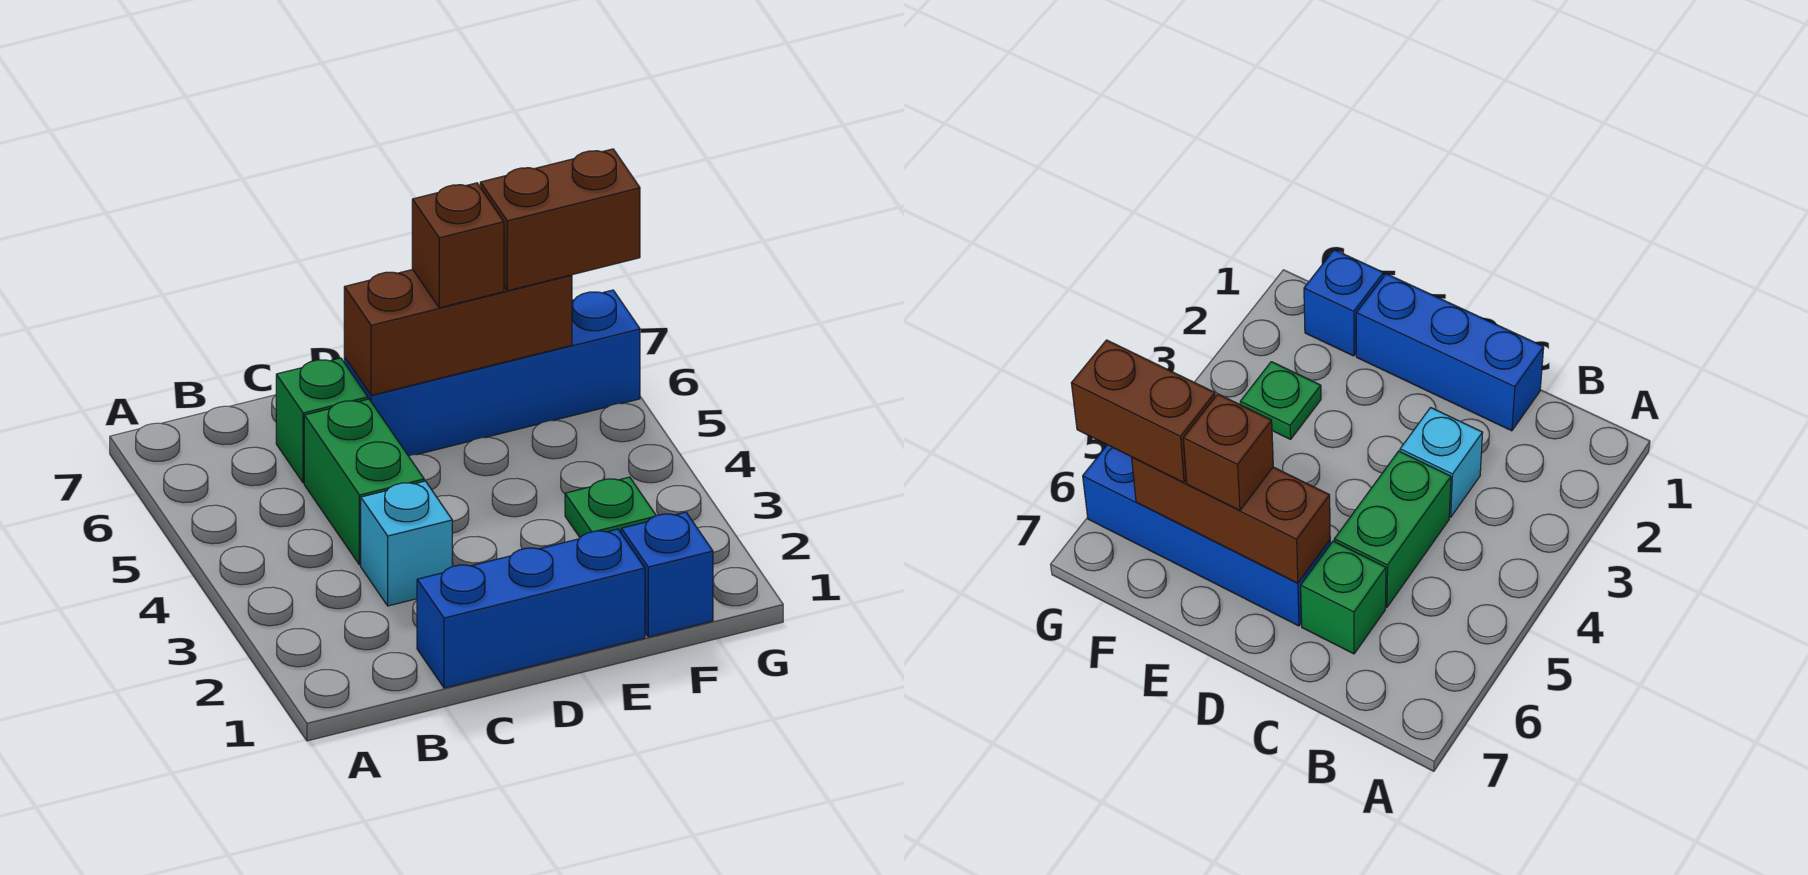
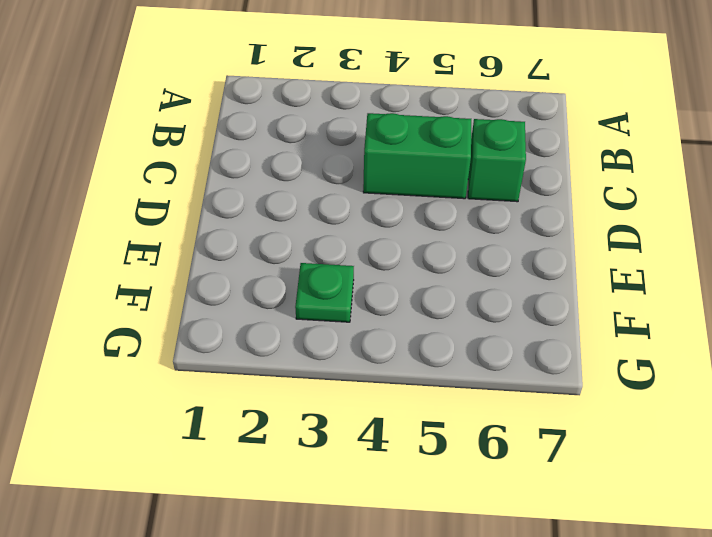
none -> blue brick C1:E1 level 1
none -> cyan brick C3 level 1

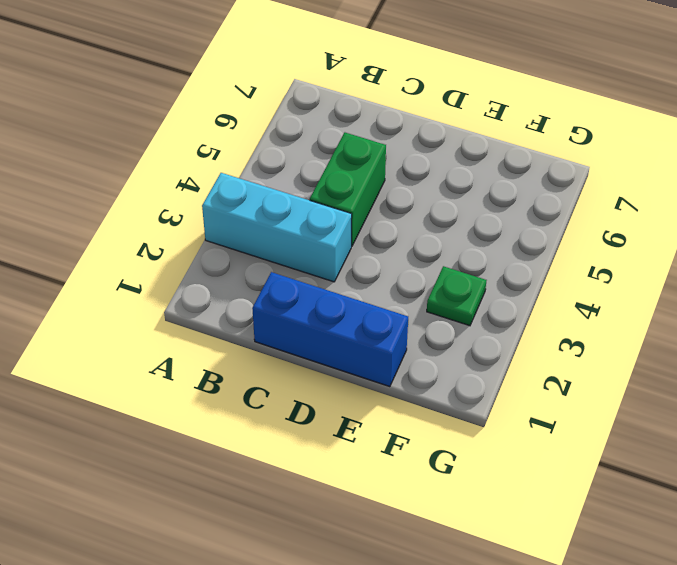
cyan brick A3:C3 level 1 -> cyan brick C3 level 1
none -> green brick C6 level 1
none -> blue brick D6:G6 level 1

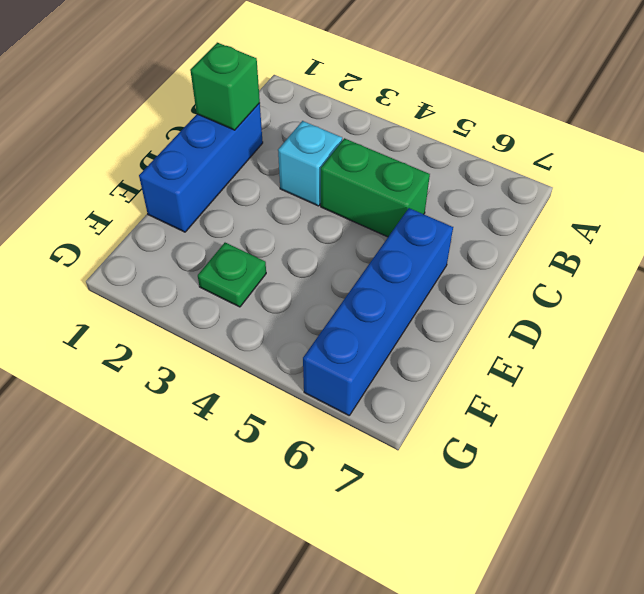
green brick C1 level 2 -> green brick C6 level 1
none -> blue brick F1 level 1
none -> brown brick D6:F6 level 2

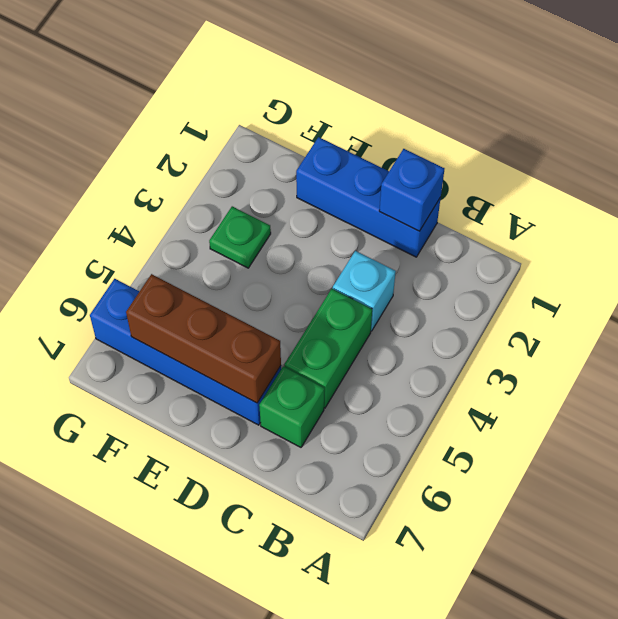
blue brick C1 level 2 -> blue brick F1 level 1
none -> brown brick E6 level 3
none -> brown brick F6:G6 level 3

